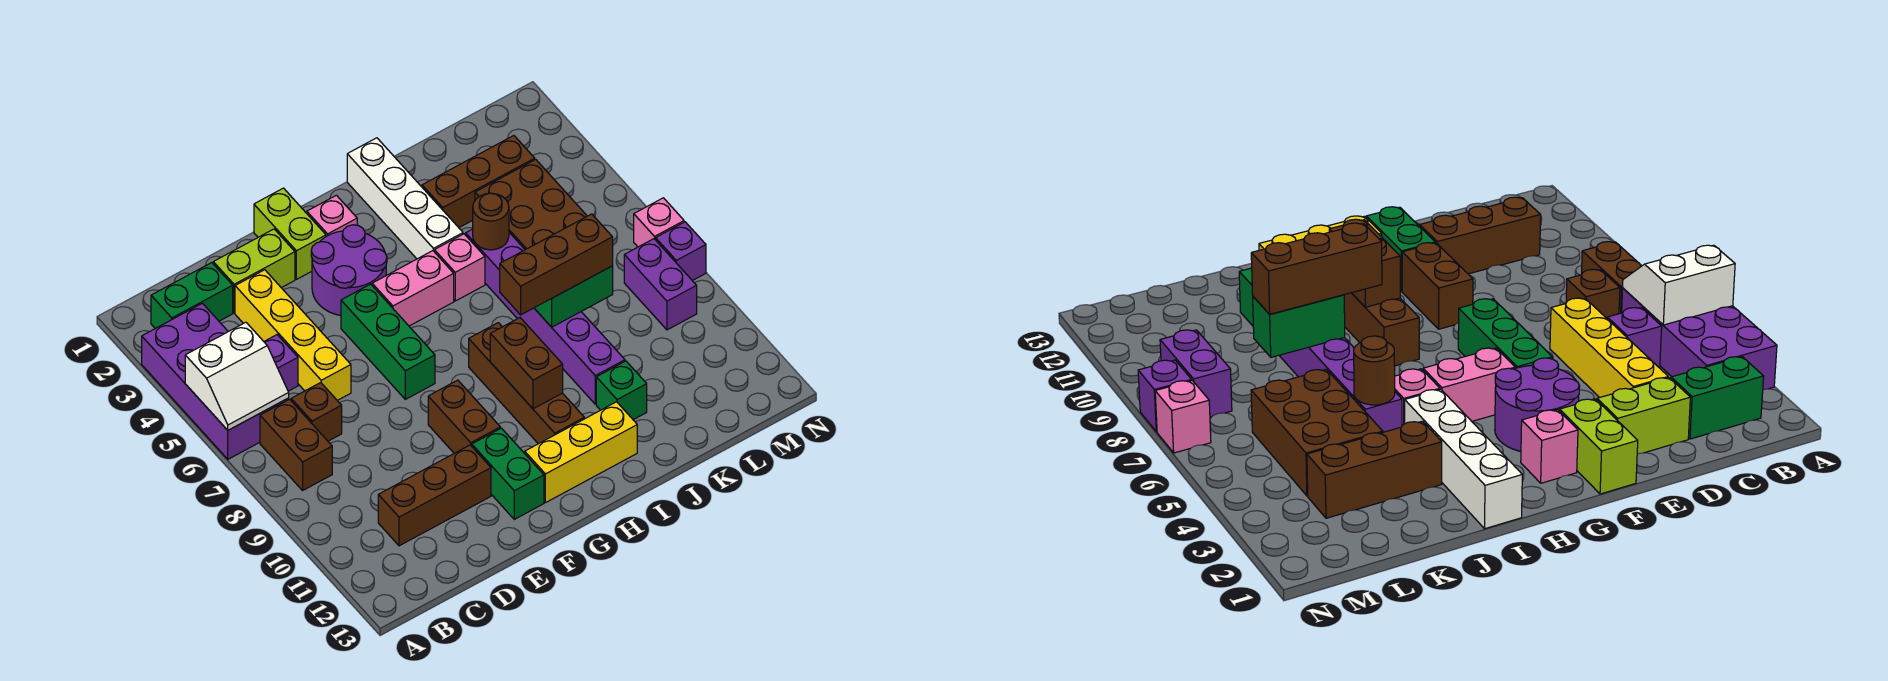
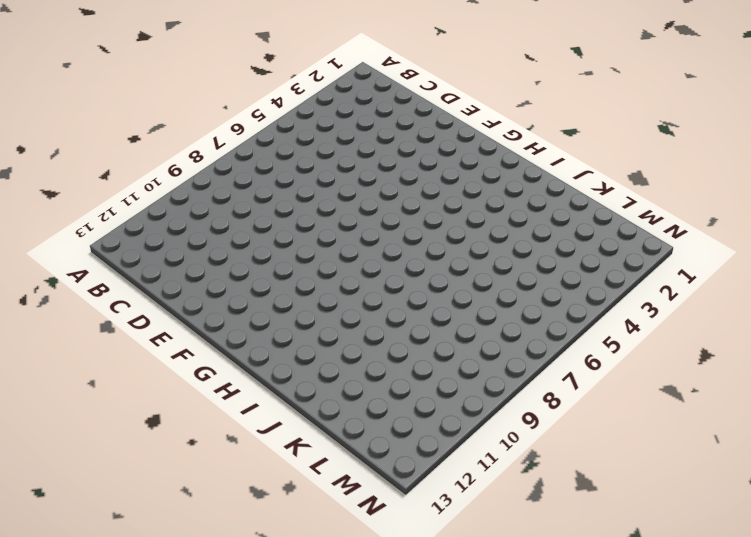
none -> purple brick A3:B6 level 1
none -> green brick B2:C2 level 1
none -> brown brick B7:B8 level 1
none -> purple brick C5 level 1

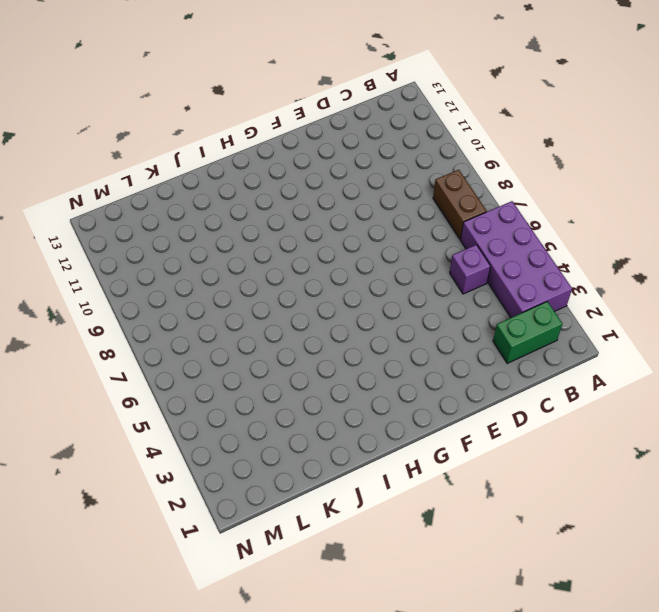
none -> brown brick C7 level 1
none -> brown brick C11:E11 level 1
none -> lime brick D2:E2 level 1
none -> yellow brick D3:D6 level 1

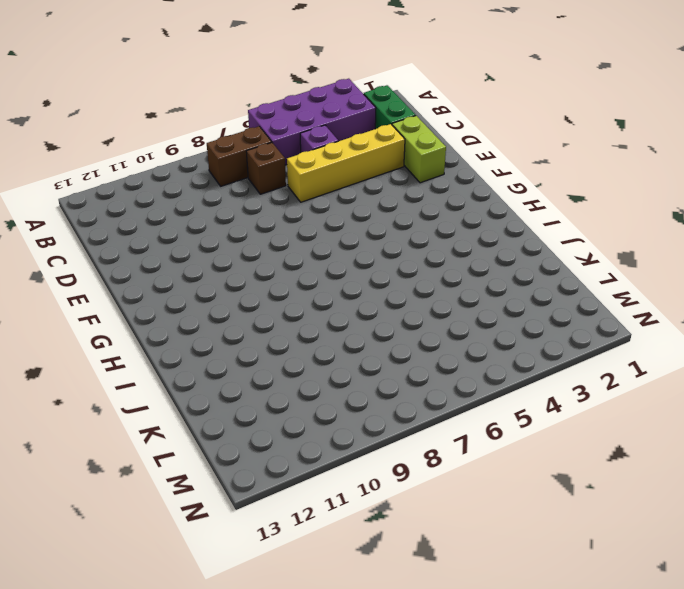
none -> brown brick C11:E11 level 1
none -> lime brick F1:F2 level 1
none -> purple round brick F3:G4 level 1
none -> green brick F5:F7 level 1

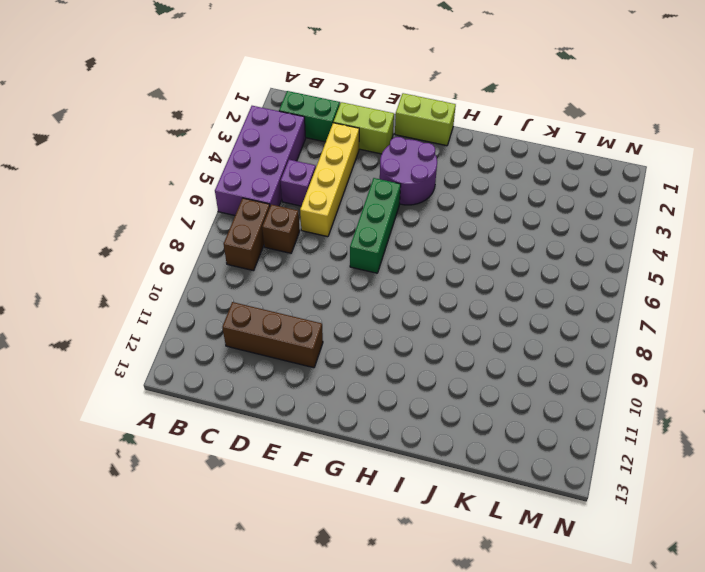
lime brick F1:G1 level 1 -> lime brick F1:F2 level 1
none -> brown brick F9:F10 level 1
none -> green brick F11:F12 level 1
none -> pink brick G2 level 1
none -> pink brick G5:H5 level 1

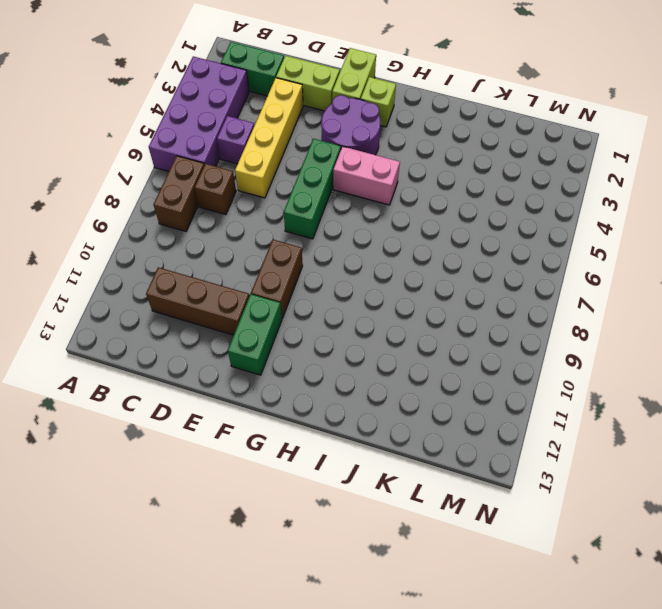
lime brick G2 level 1 -> pink brick G2 level 1
none -> yellow brick G12:I12 level 1
none -> brown brick H8:H11 level 1
none -> white brick I1:I4 level 1
none -> pink brick I5 level 1

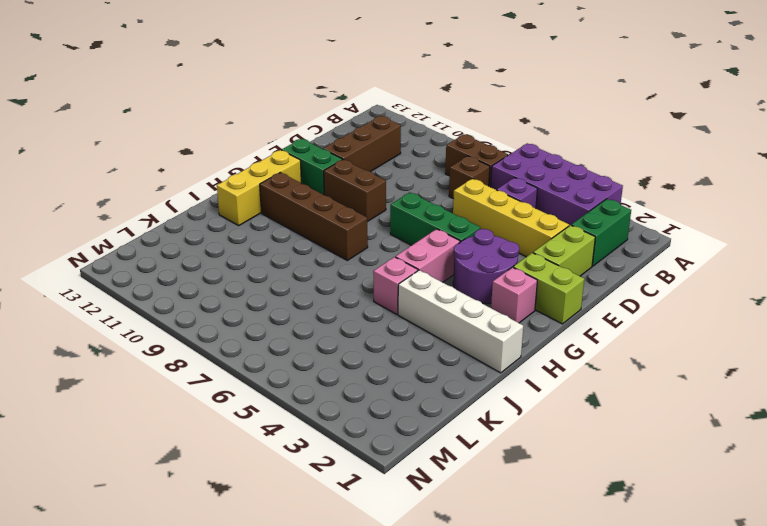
none -> brown brick J3:L3 level 1
none -> purple brick J5:J10 level 1
none -> green brick J11 level 1
none -> brown brick K4:L6 level 1

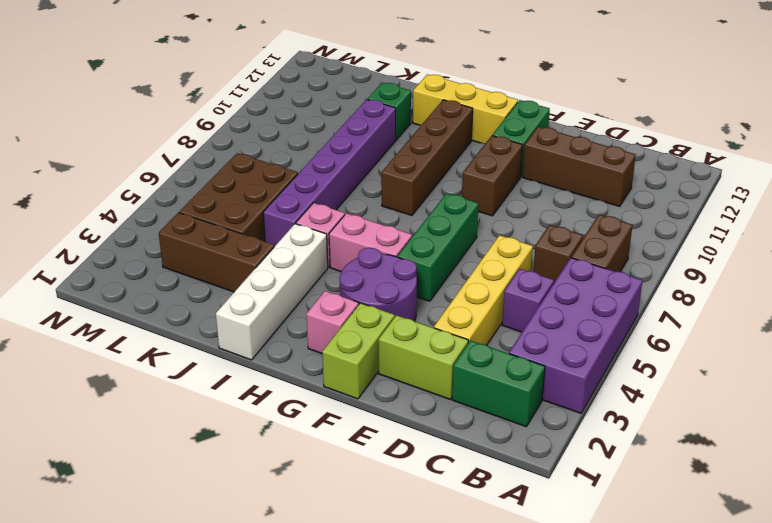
none -> purple brick M8:M9 level 1
none -> pink brick N7 level 1
none -> purple brick N8 level 1
none -> white slope A5:B6 level 2 top 5

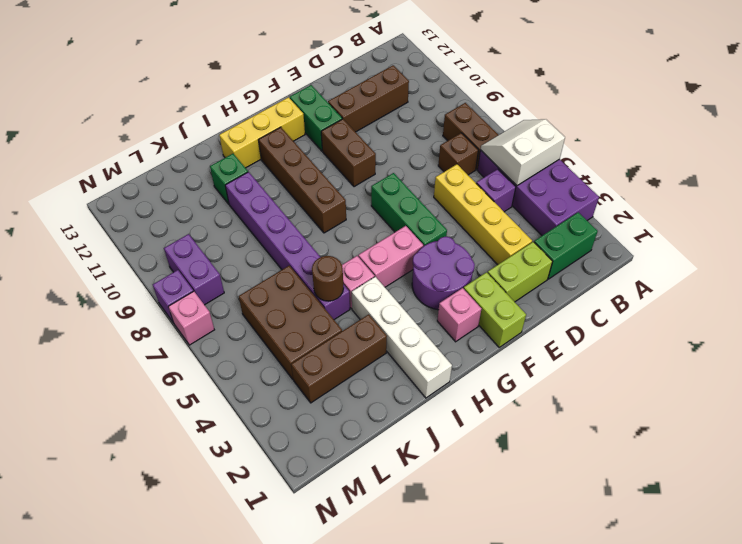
none -> brown brick H9:H10 level 2
none -> green brick J8:K8 level 2
none -> brown brick I8:K8 level 3

